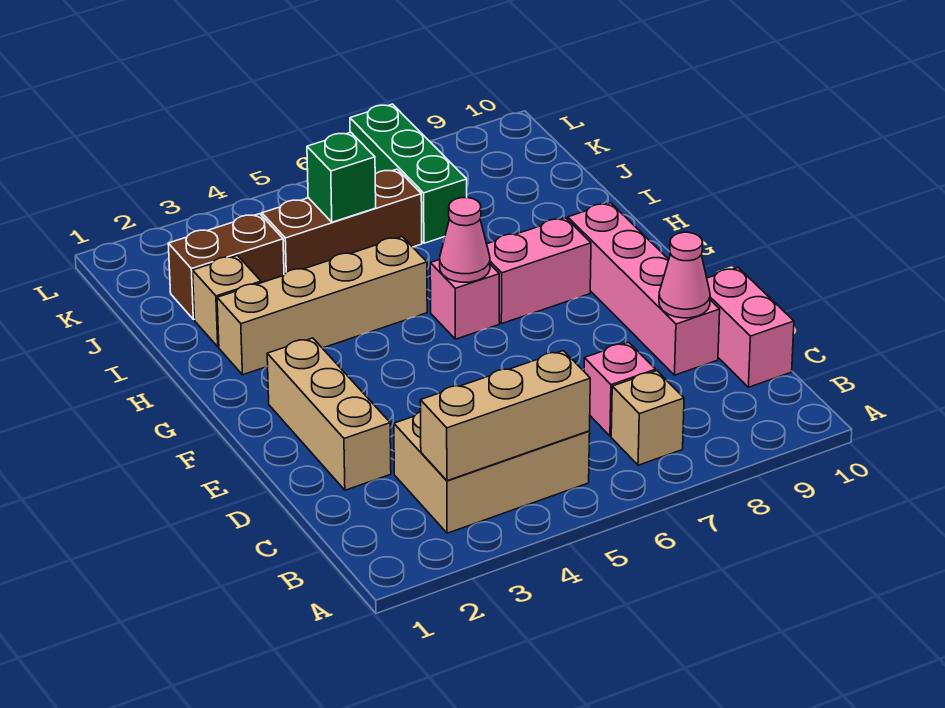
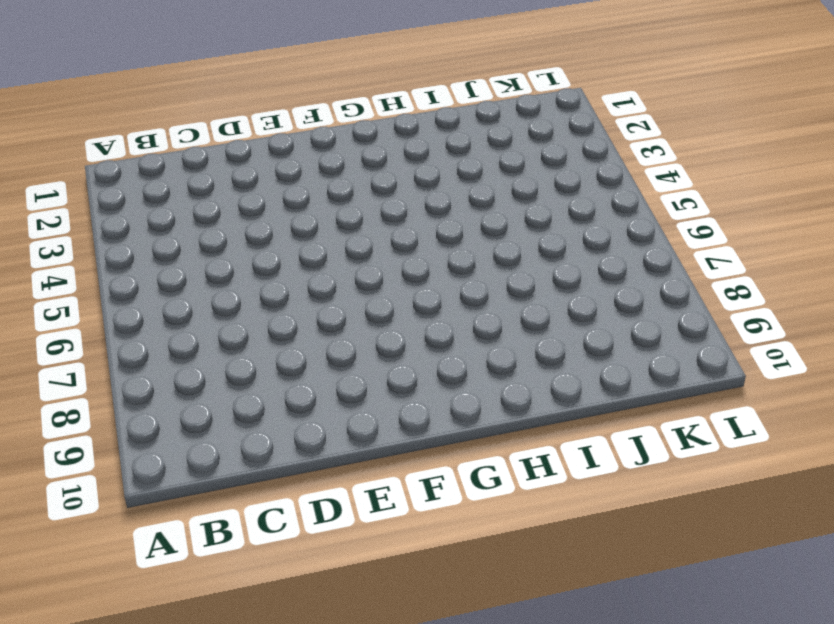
none -> tan brick B3:C5 level 1
none -> tan brick B7 level 1
none -> pink brick C7 level 1

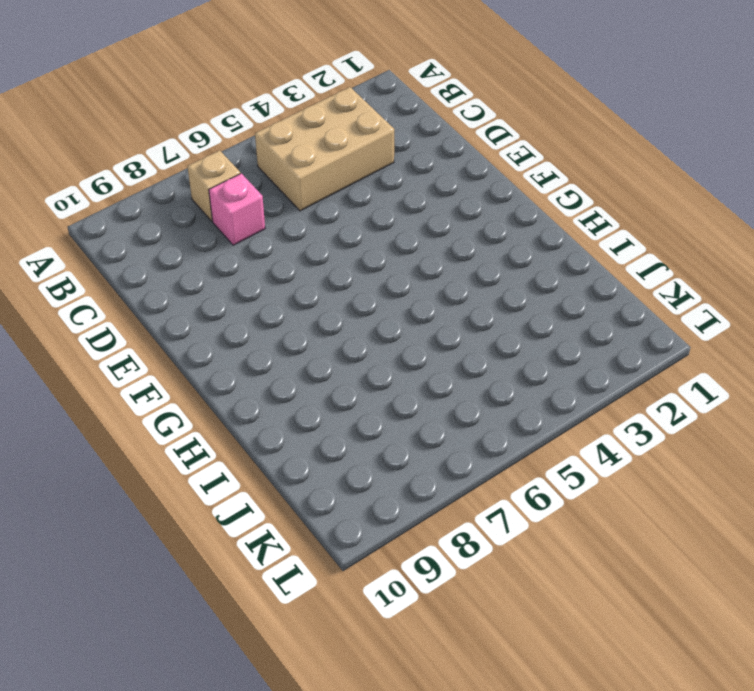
none -> pink brick C10:D10 level 1
none -> tan brick D2:F2 level 1
none -> pink brick D9:G9 level 1

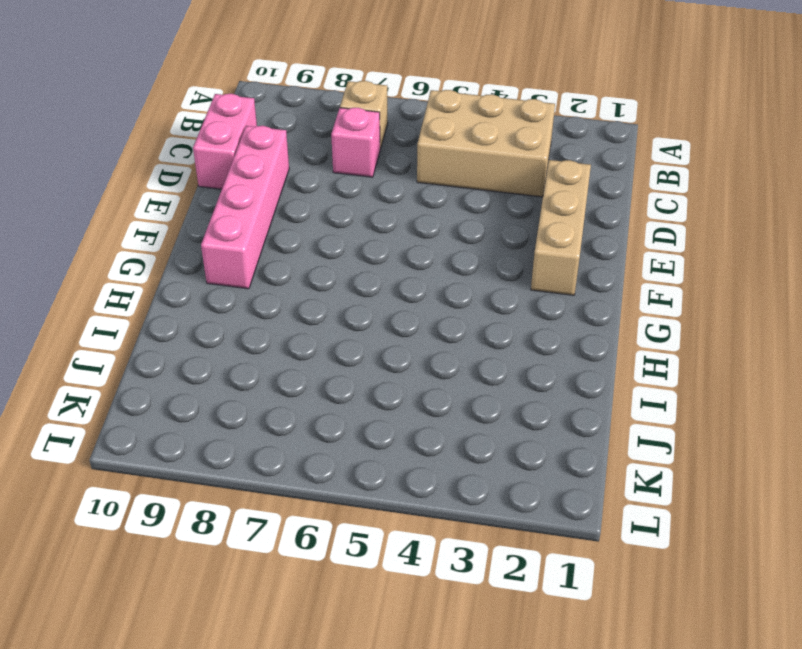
none -> pink brick G6 level 1
none -> pink brick G7:G8 level 1
none -> tan brick H2:H5 level 1

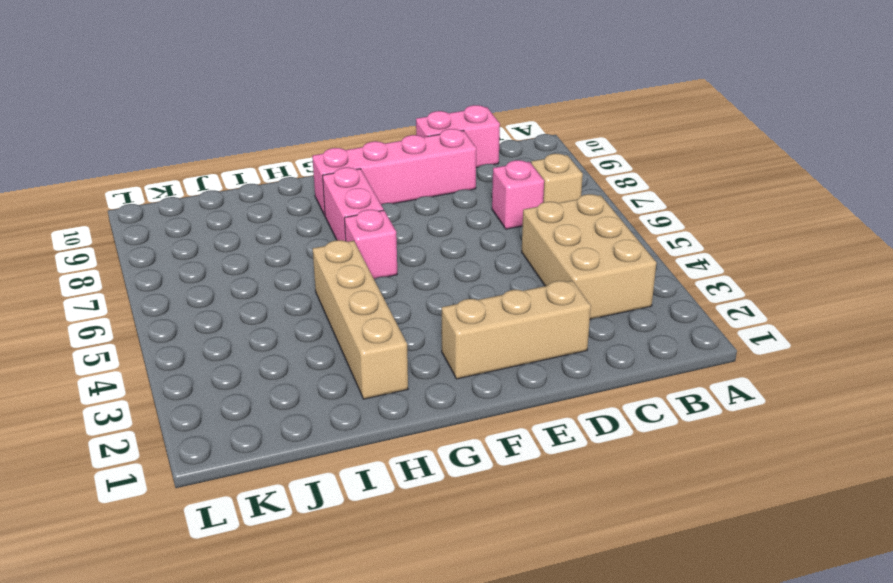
none -> tan brick I2 level 1
none -> brown brick J2:J3 level 1
none -> brown brick J4:J6 level 1

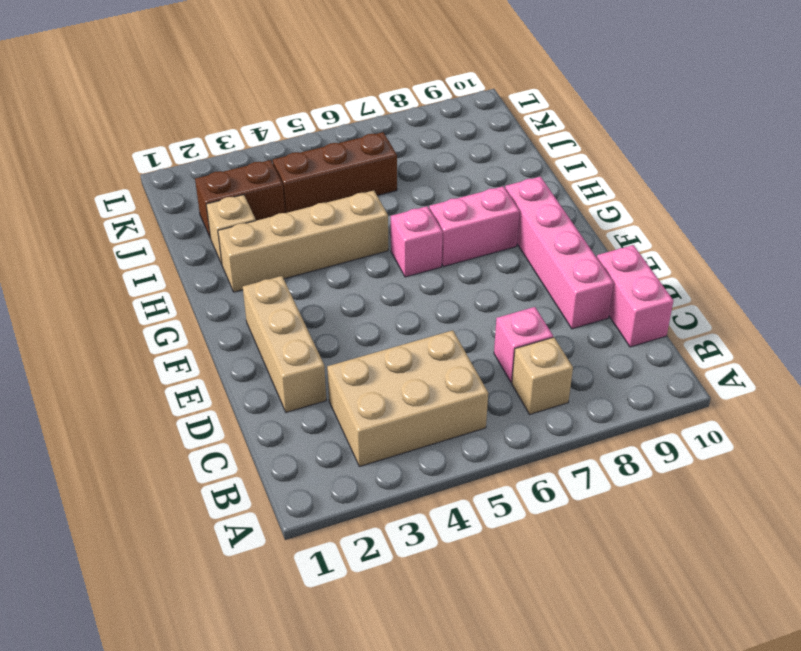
none -> green brick J7:L7 level 1
none -> tan brick B3:B5 level 2
none -> pink cone D9 level 2

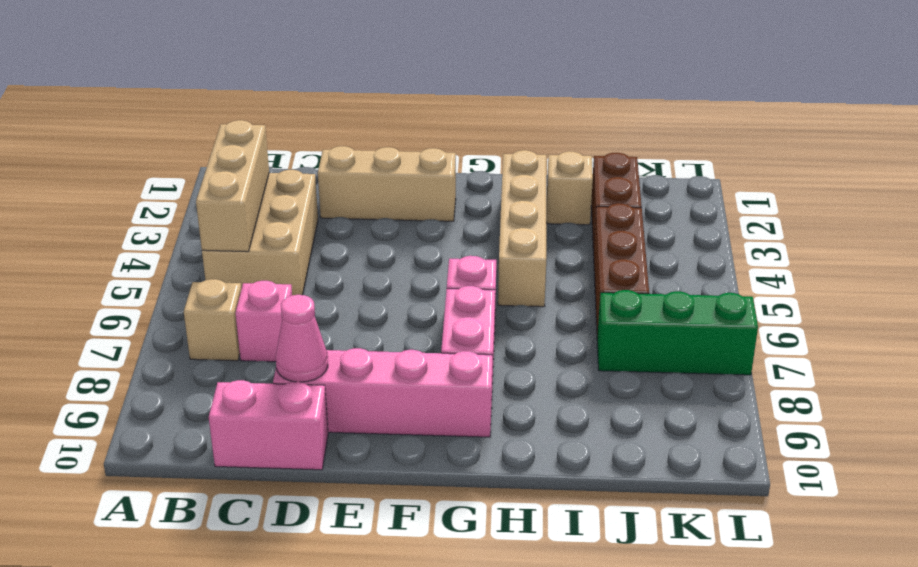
none -> pink cone G6 level 2
none -> green brick J5 level 2

